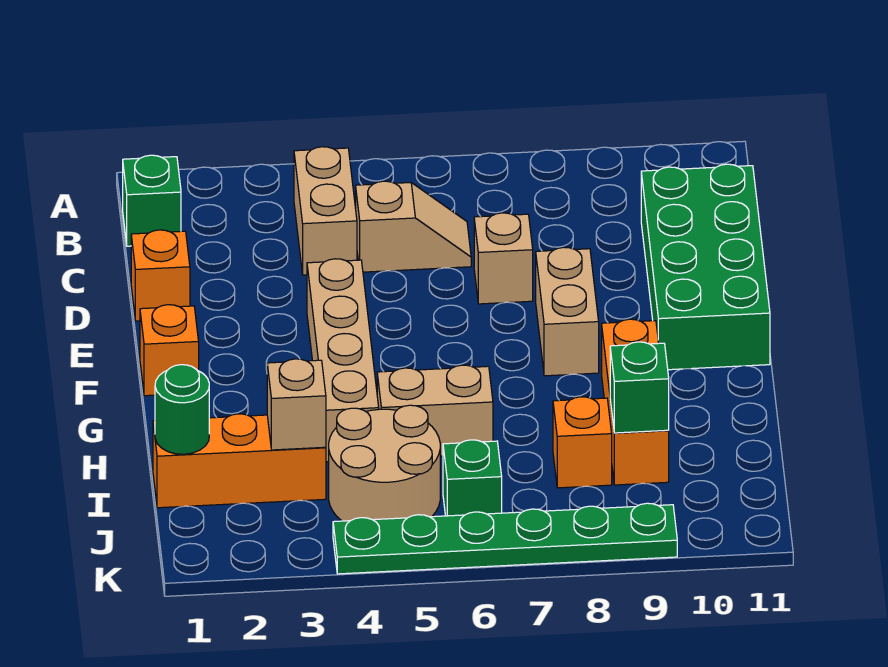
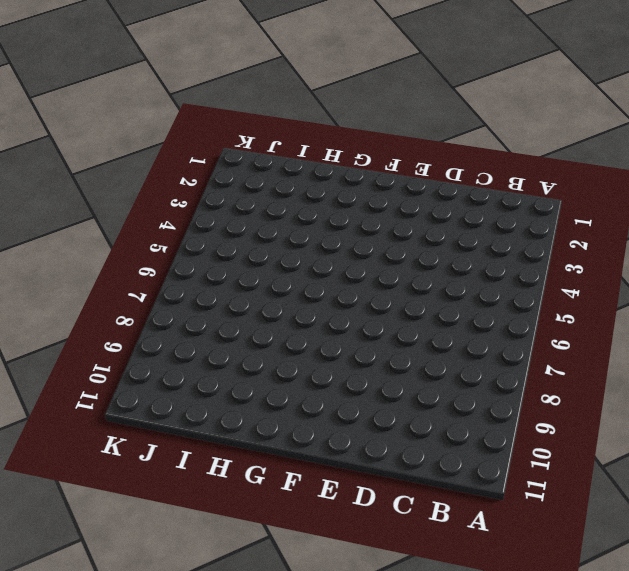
none -> green brick B1 level 1
none -> tan brick B4:C4 level 1
none -> tan slope C5:C6 level 1 top 5

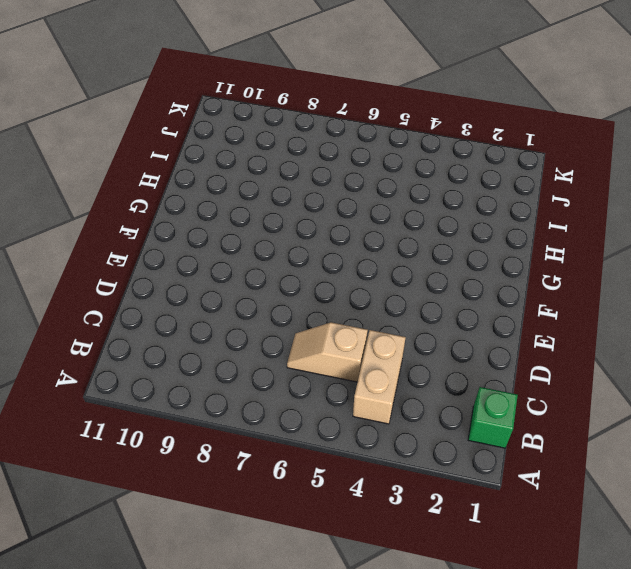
none -> green brick C10:F11 level 1
none -> orange brick D1 level 1
none -> tan brick D7 level 1

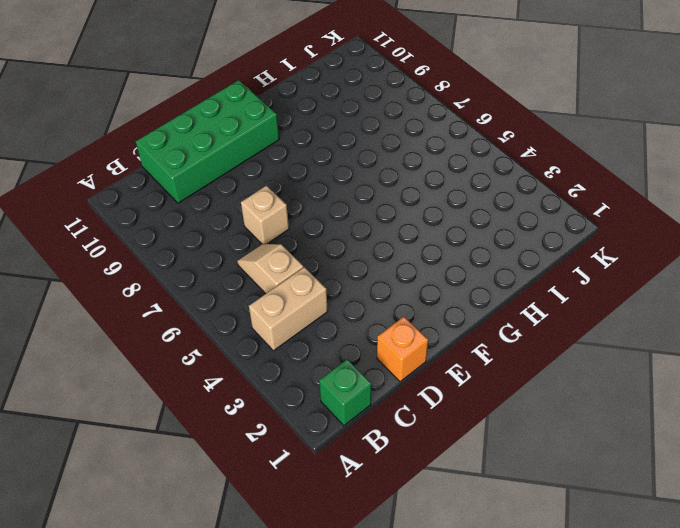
none -> tan brick E4:H4 level 1
none -> tan brick E8:F8 level 1
none -> orange brick F1 level 1

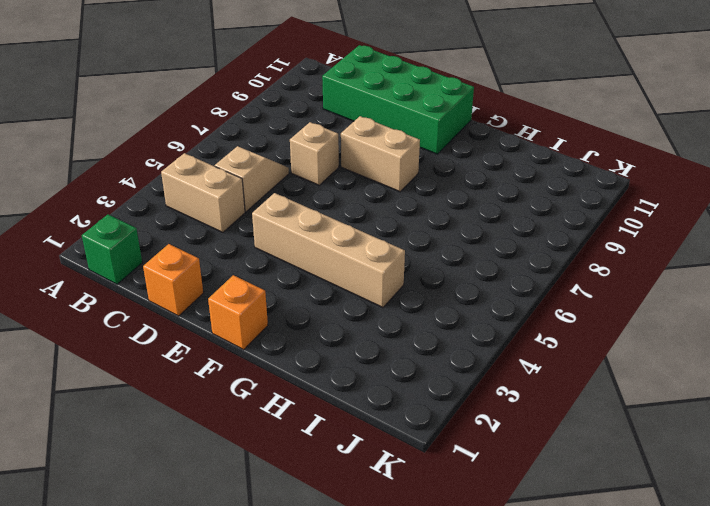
none -> orange brick G9:I9 level 1
none -> tan brick H5:H6 level 1
none -> orange brick I1:I3 level 1

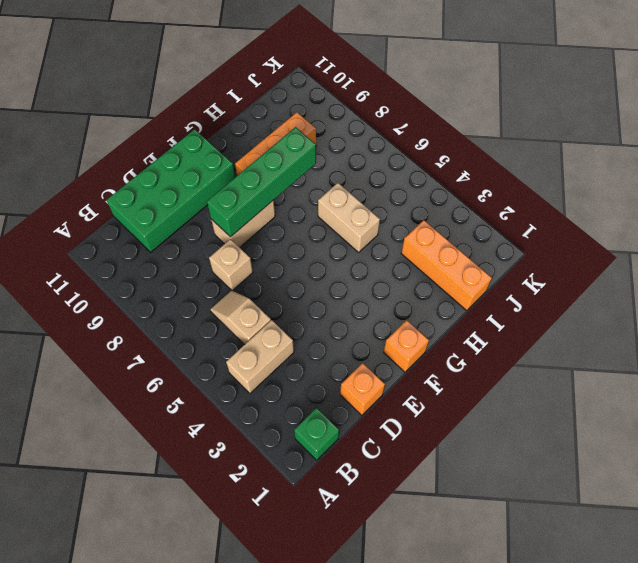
green brick E8:H8 level 2 -> none
none -> tan brick E4:H4 level 1
none -> tan round brick I4:J5 level 1
none -> orange brick I8 level 1

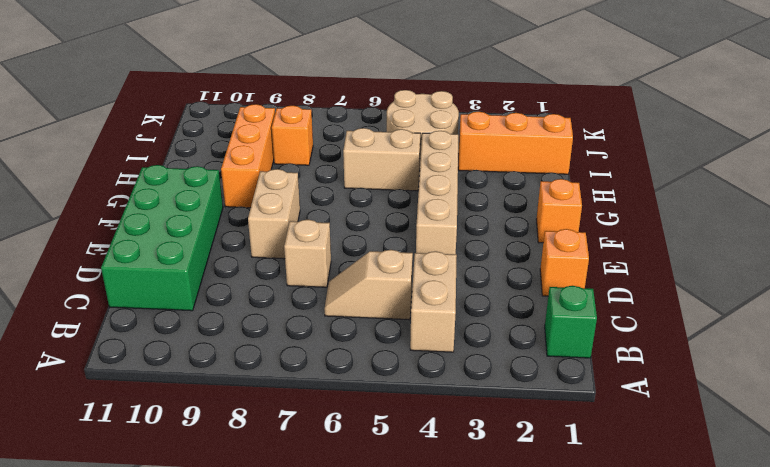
none -> green brick J6 level 1
none -> green plate K4:K9 level 1
none -> green round brick I1 level 2

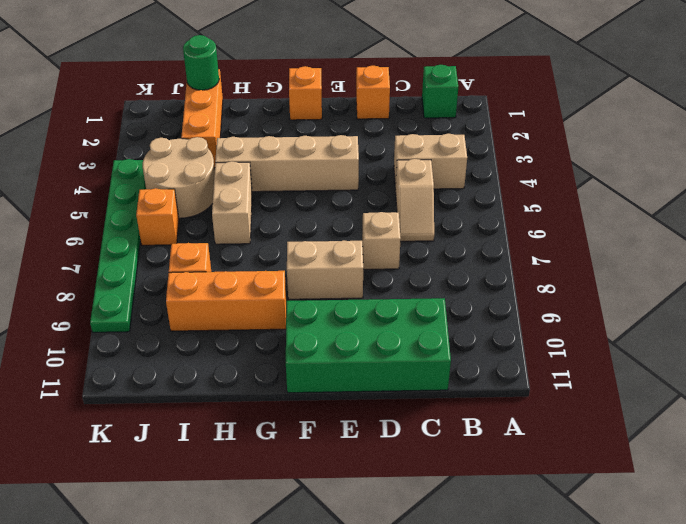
orange brick J6 level 1 -> green brick J6 level 1
none -> tan brick I3 level 2
none -> green brick I9 level 2

